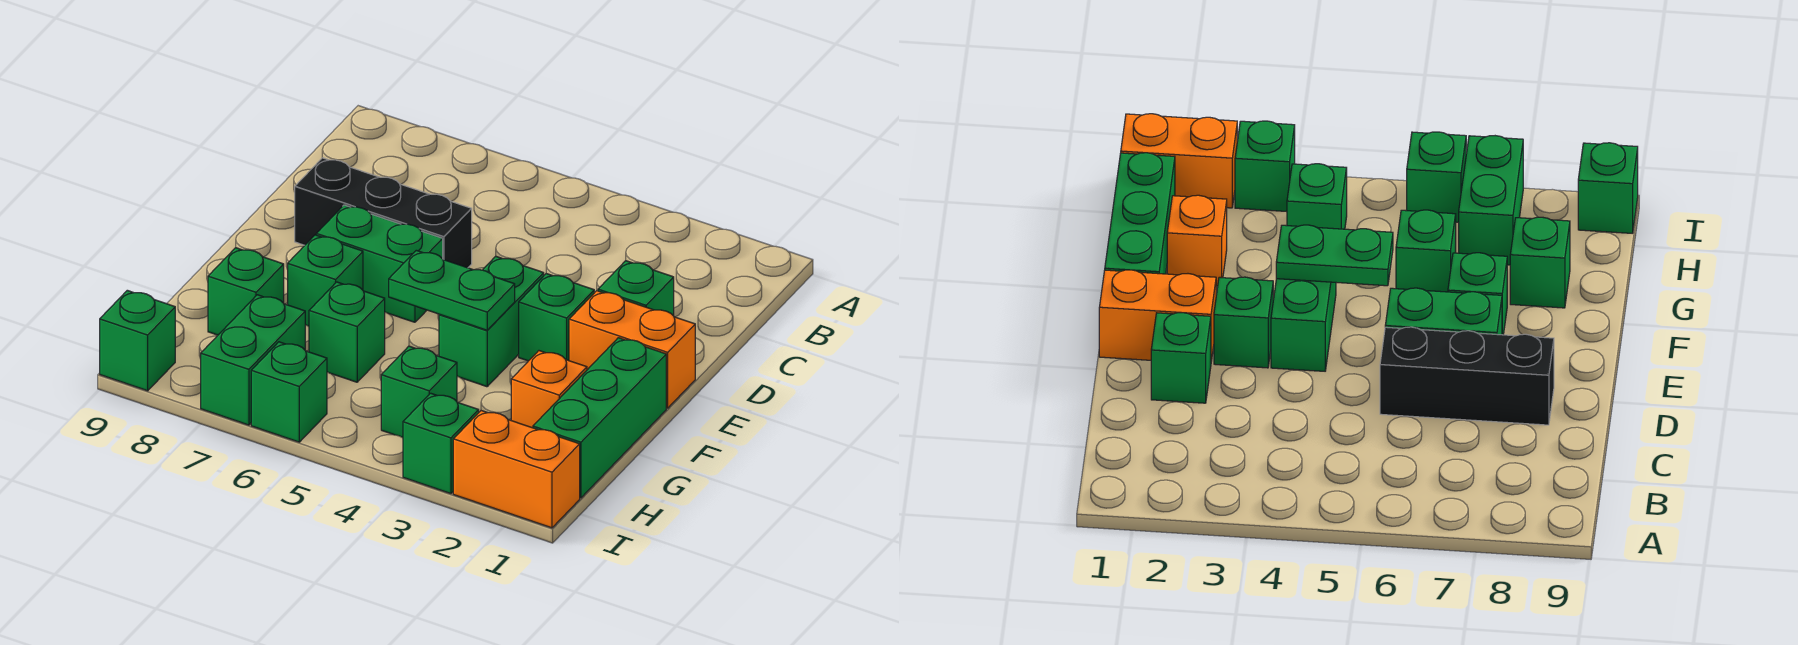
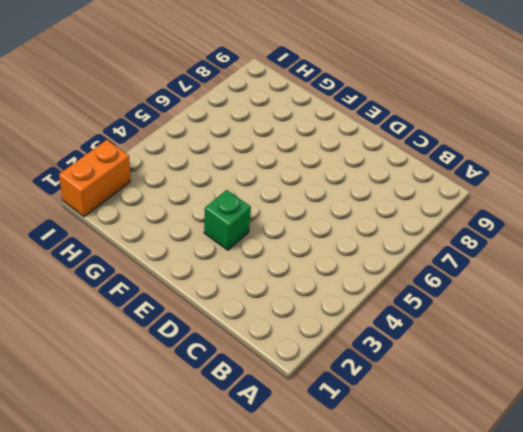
none -> green brick D2 level 1
none -> black brick D6:D8 level 1
none -> orange brick E1:E2 level 1

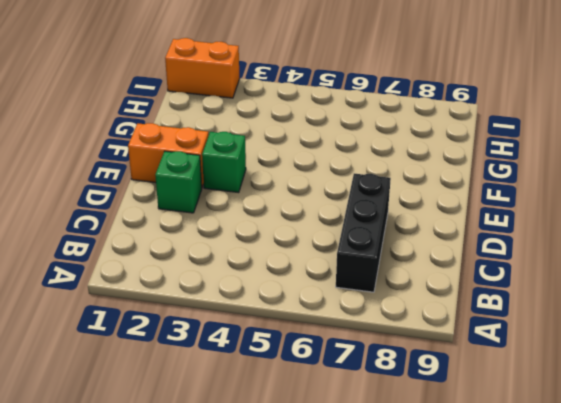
black brick B7:D7 level 1 -> black brick D6:D8 level 1
none -> green brick E4:F4 level 1
none -> green brick E6:E7 level 1
none -> green brick F1:H1 level 1

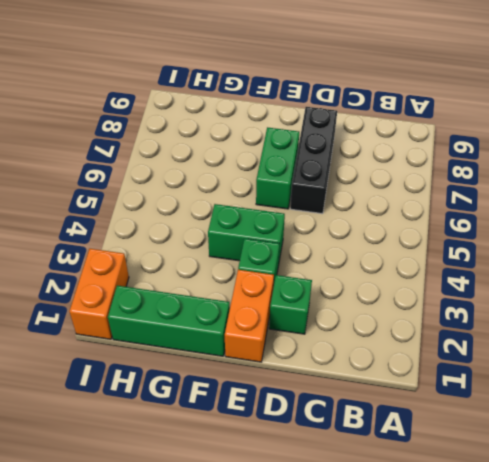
none -> green brick F7 level 1
none -> orange brick G2 level 1
none -> green brick G6 level 1

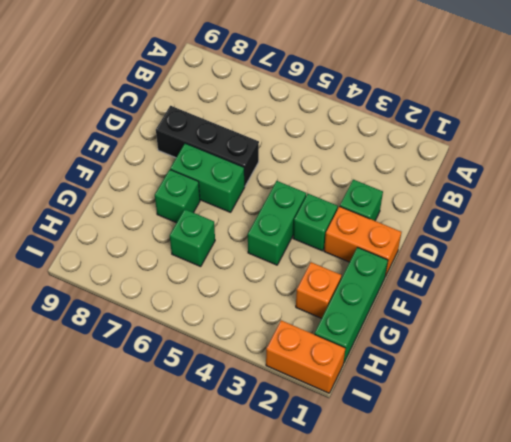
none -> green brick G8 level 1
none -> green brick H4 level 1
none -> green brick H7:I7 level 1

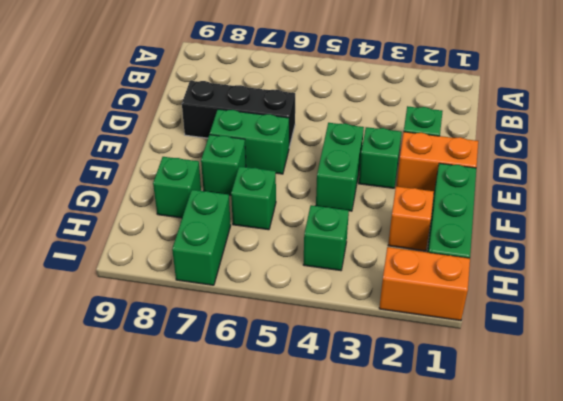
none -> green brick I3 level 1
none -> green brick I6 level 1
none -> green brick I9 level 1

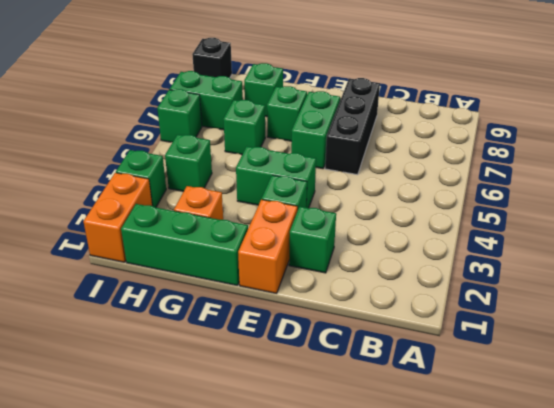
black brick I9 level 1 -> green brick I9 level 1
none -> green plate F4:F5 level 2

